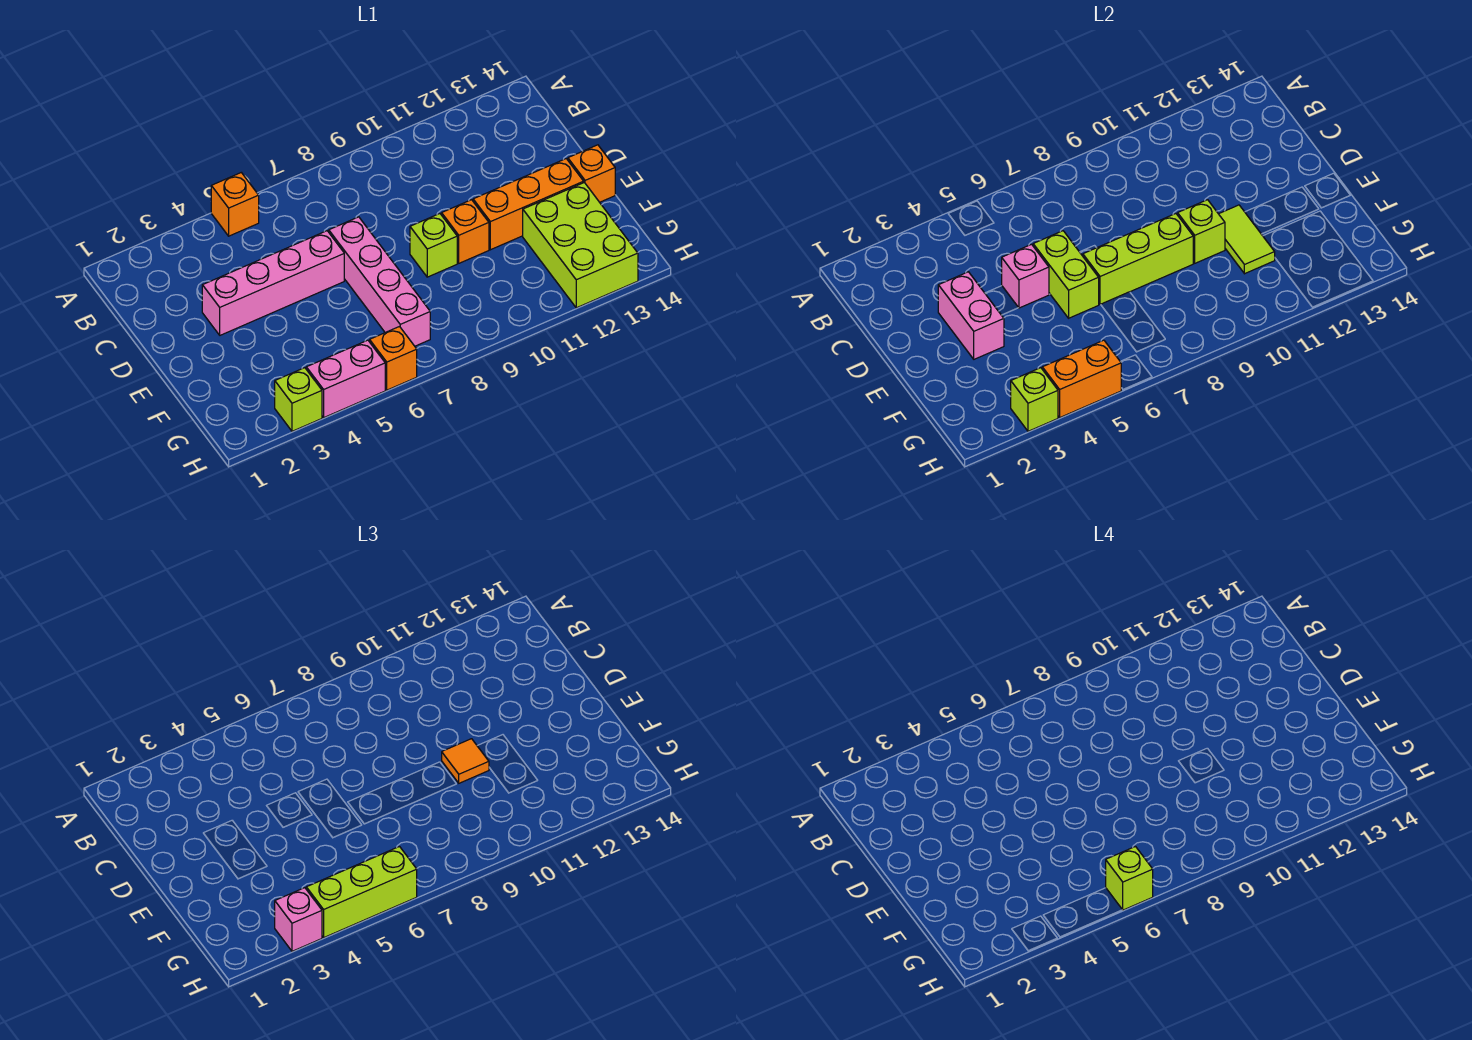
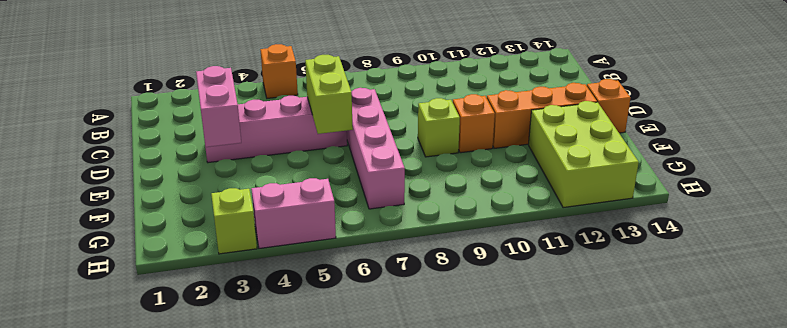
none -> orange brick H6 level 1
none -> pink brick D5 level 2
none -> lime brick E7:E9 level 2

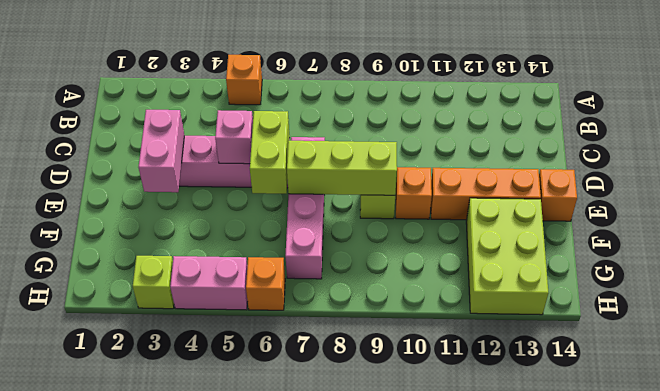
none -> lime brick E10 level 2
none -> lime tile E11:F11 level 2
none -> lime brick H3 level 2

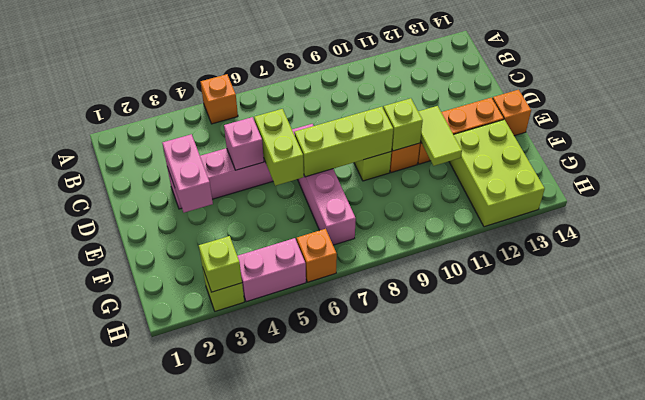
none -> orange brick H4:H5 level 2
none -> orange tile E10 level 3
none -> pink brick H3 level 3

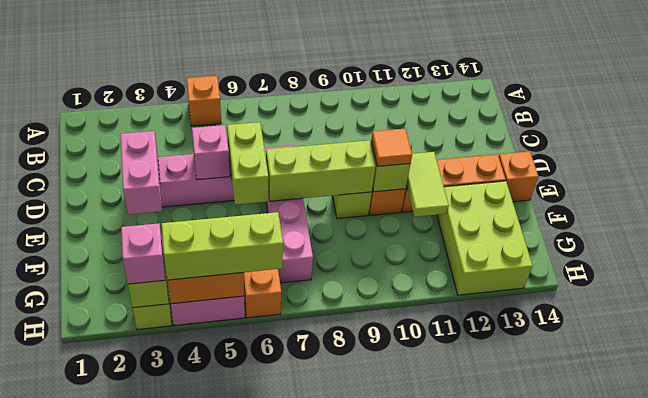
none -> lime brick H6 level 4

